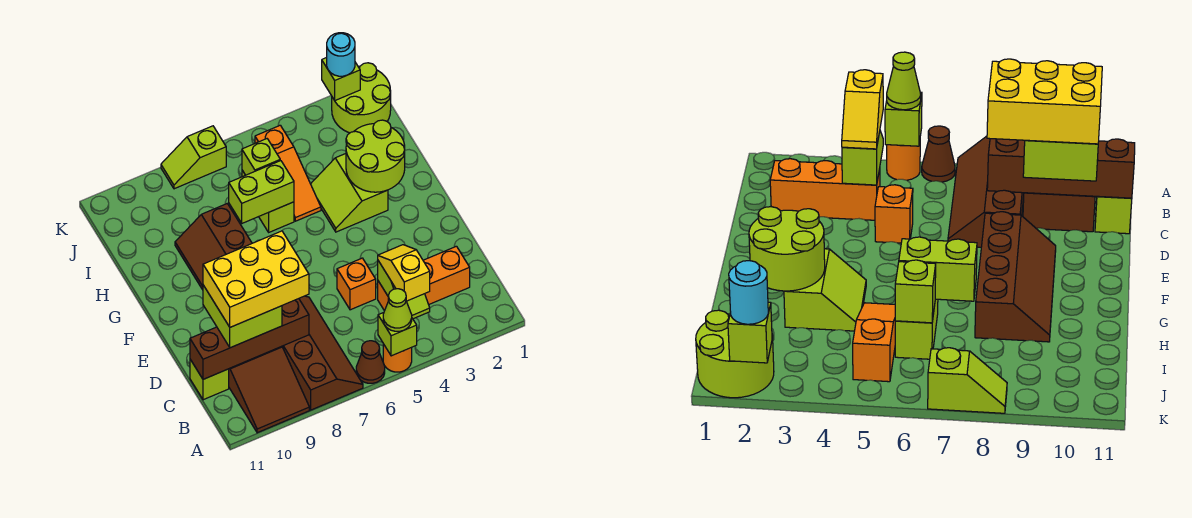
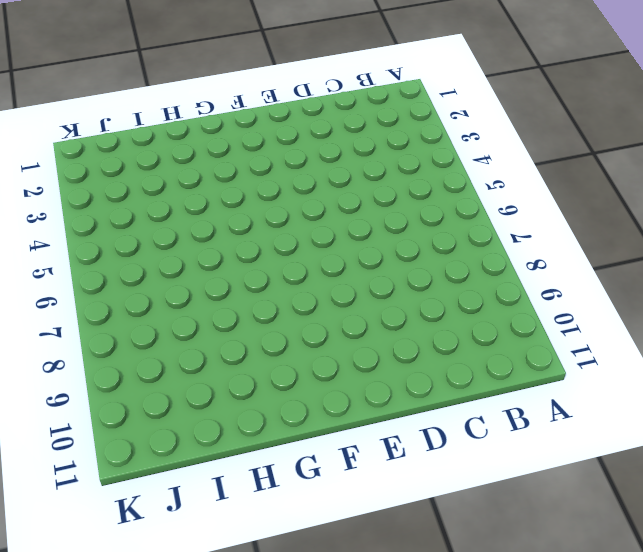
none -> orange round brick A5 level 1
none -> brown cone A6 level 1
none -> brown slope A7:D8 level 1 top 8

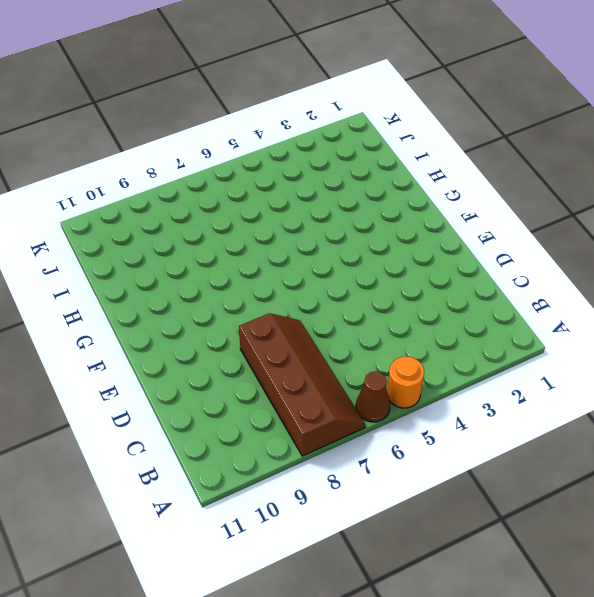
none -> brown slope A9:C10 level 1 top C
none -> orange brick C2:C4 level 1
none -> lime brick C11 level 1

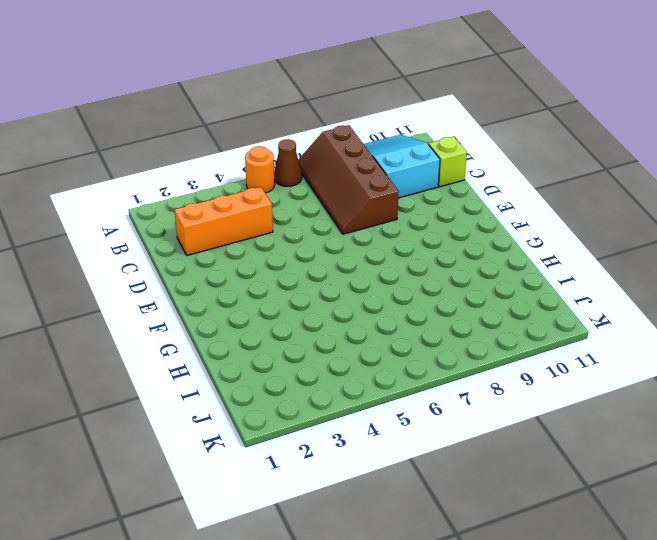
cyan slope A9:C10 level 1 top C -> brown slope A9:C10 level 1 top C
none -> orange brick D5 level 1
none -> brown slope E8:H9 level 1 top 8
none -> lime slope G3:H4 level 1 top 3

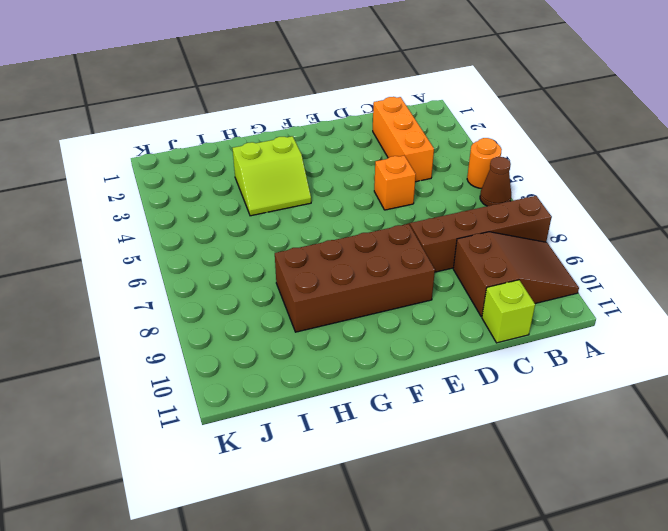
brown brick E8:H9 level 1 -> brown slope E8:H9 level 1 top 8
none -> orange slope H5:J5 level 1 top J
none -> lime brick H6:I6 level 1
none -> lime round brick J1:K2 level 1

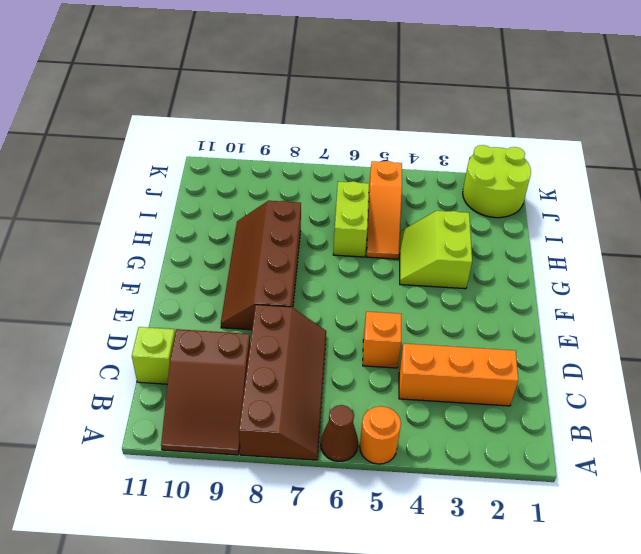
none -> lime slope K7:K8 level 1 top 7
none -> lime brick A5 level 2
none -> lime slope B4:C4 level 2 top C

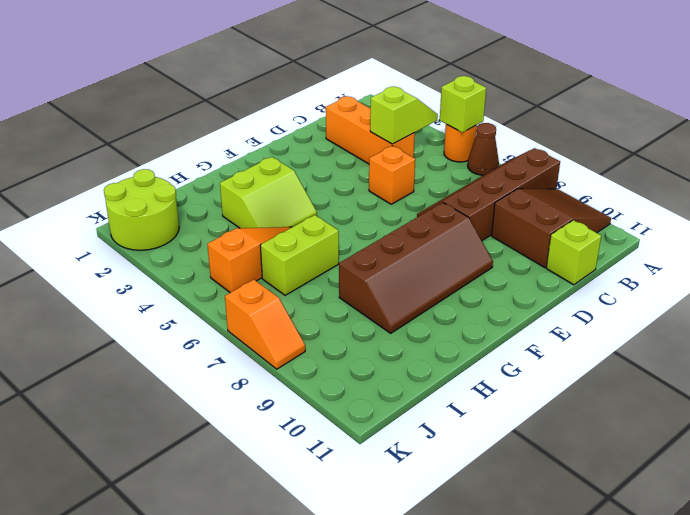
orange slope K7:K8 level 1 top 7 -> lime slope K7:K8 level 1 top 7
none -> brown brick C8:C11 level 2
none -> lime round brick G2:H3 level 2
none -> lime brick H6:H7 level 2

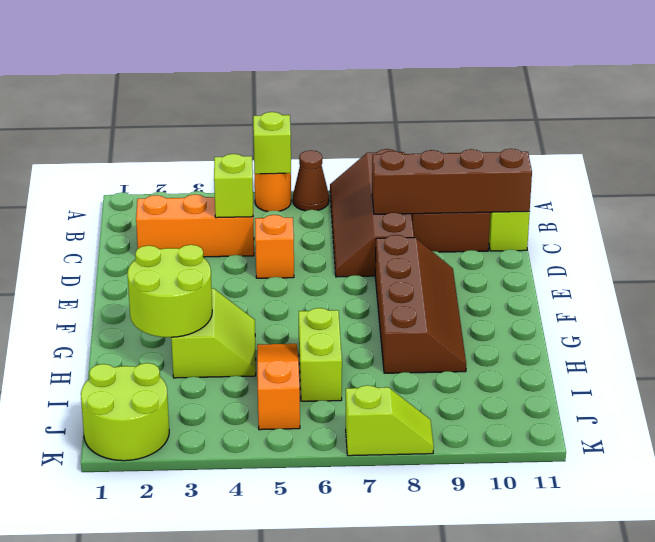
none -> lime brick H6:H7 level 2
none -> lime brick I6 level 2
none -> lime brick K2 level 2

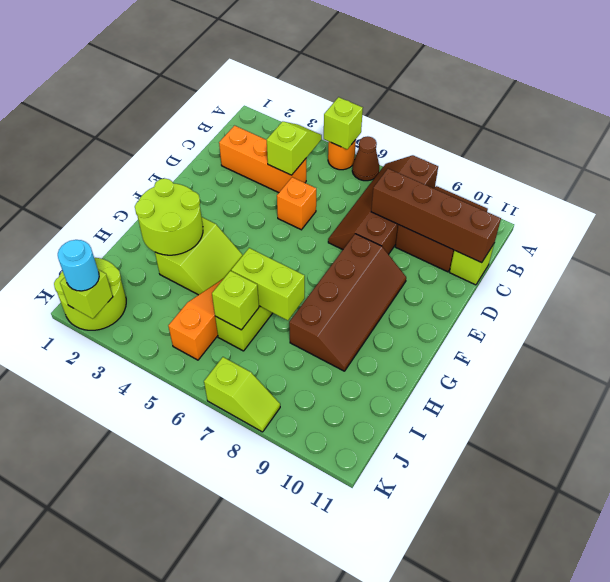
none -> lime cone A5 level 3
none -> yellow slope B4:C4 level 3 top B
none -> lime brick C9:D10 level 3

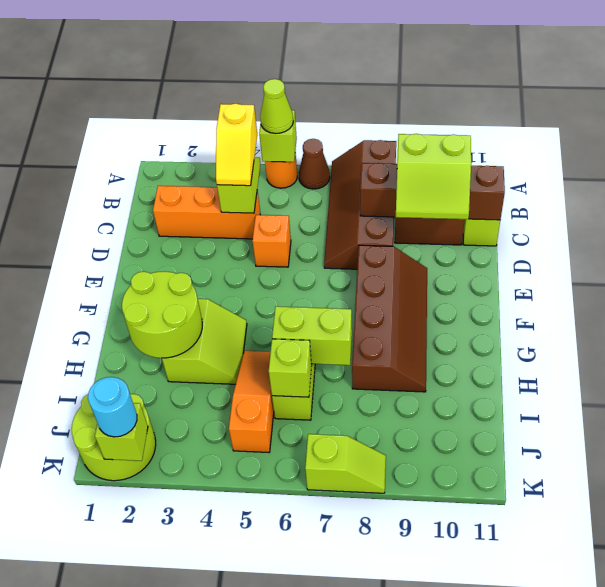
lime slope C9:D10 level 3 top C -> lime brick C9:D10 level 3
none -> yellow brick C8:D10 level 4

